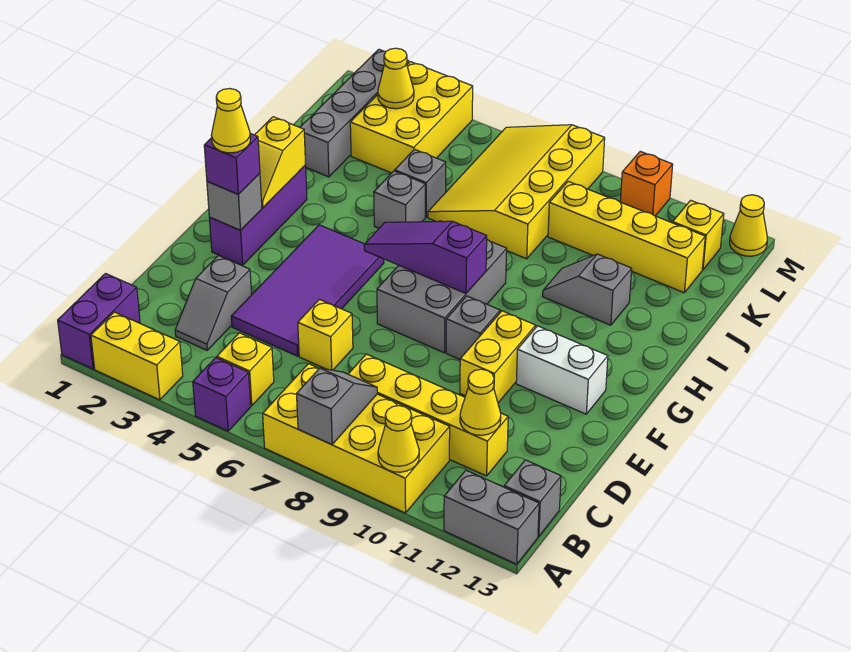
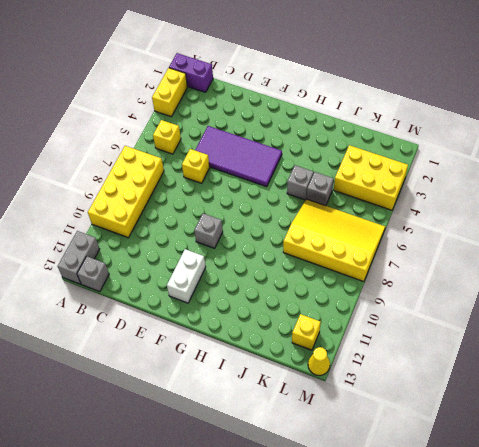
none -> purple brick A5 level 1
none -> grey slope C3:D3 level 1 top D
none -> yellow brick C8:C11 level 1
none -> yellow brick E10:F10 level 1

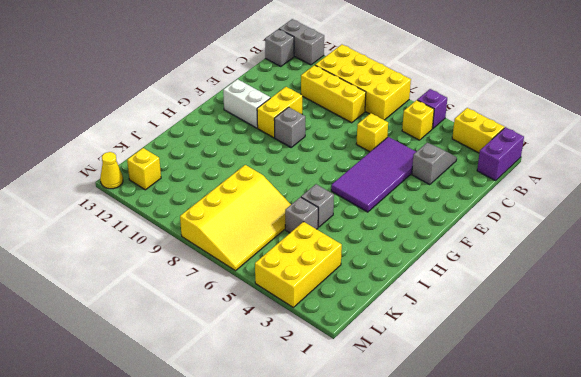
yellow brick C8:C10 level 1 -> yellow brick C8:C11 level 1
none -> purple brick F2:H2 level 1
none -> grey brick F7:H8 level 1
none -> grey slope I10:I11 level 1 top 11
none -> grey brick J2:M2 level 1

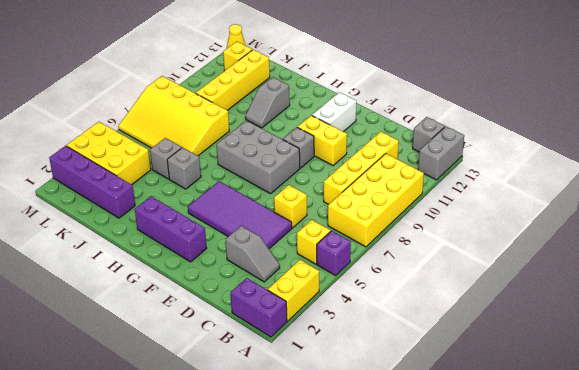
purple brick J2:M2 level 1 -> grey brick J2:M2 level 1
none -> orange brick M10 level 1
none -> grey slope A8:B8 level 2 top A
none -> yellow cone A10 level 2
none -> yellow cone C11 level 2

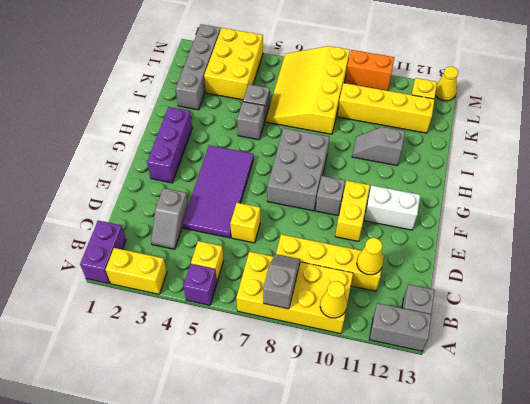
orange brick M9:M10 level 1 -> orange brick M10 level 1
none -> grey brick F2 level 2
none -> yellow slope G2:H2 level 2 top H
none -> purple slope G6:G8 level 2 top 8
none -> yellow cone L3 level 2

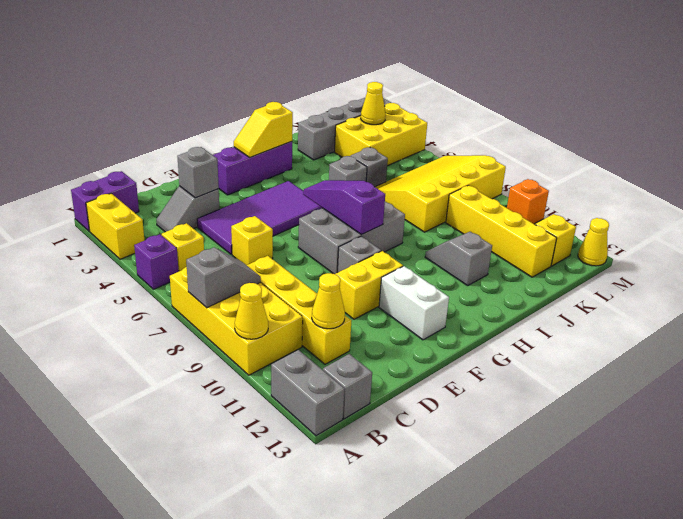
grey brick D3 level 2 -> grey brick F2 level 2
none -> purple brick F2 level 3
none -> yellow cone F2 level 4

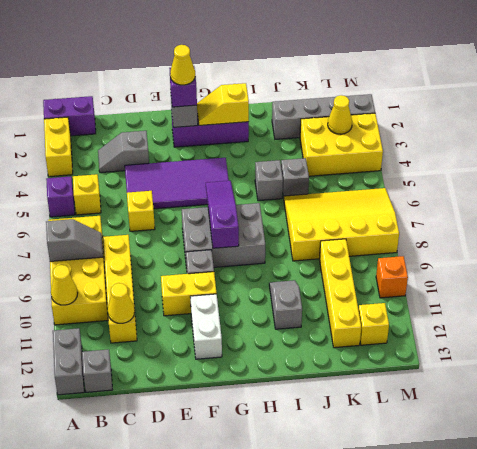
none -> yellow cone M13 level 1

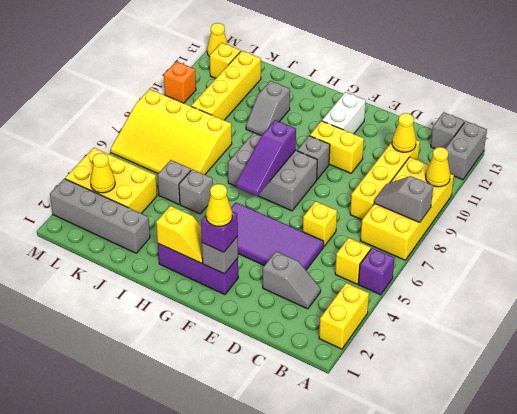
none -> purple brick A1:B1 level 1

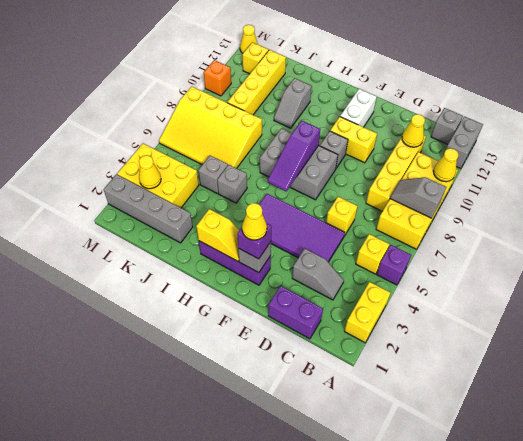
purple brick C1:D1 level 1 -> purple brick A1:B1 level 1

